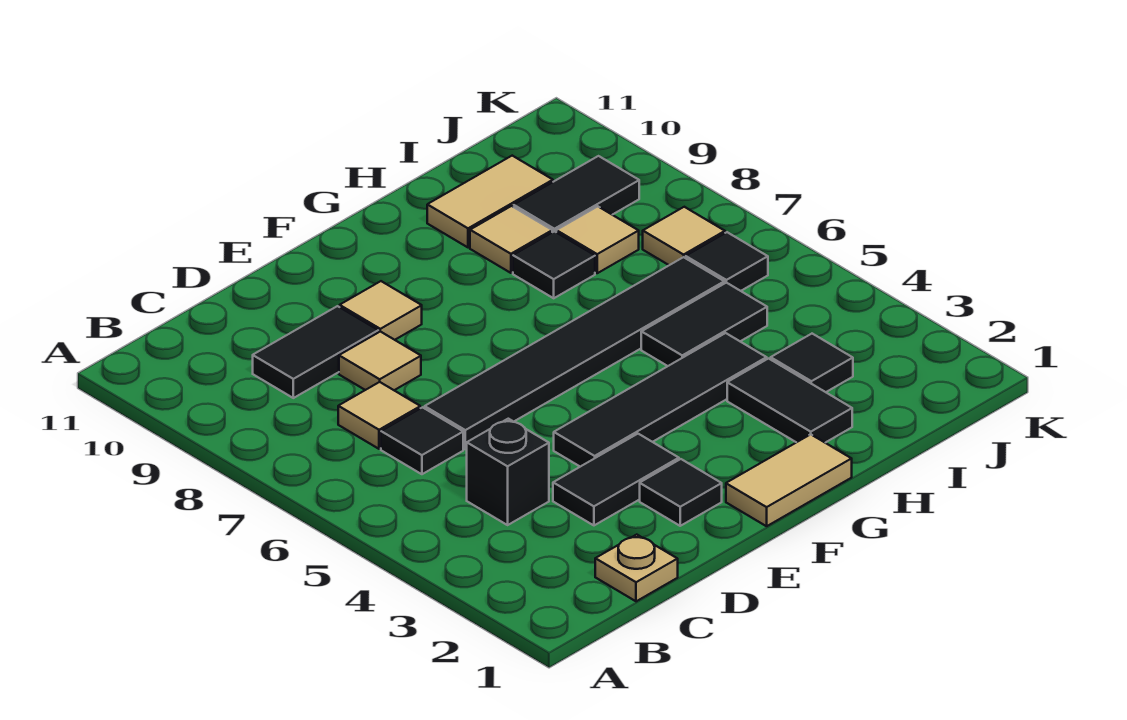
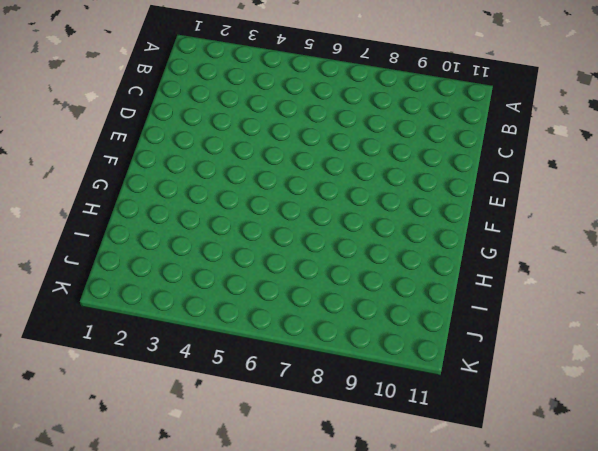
none -> tan plate C1 level 1
none -> black brick C4 level 1
none -> black tile C6 level 1

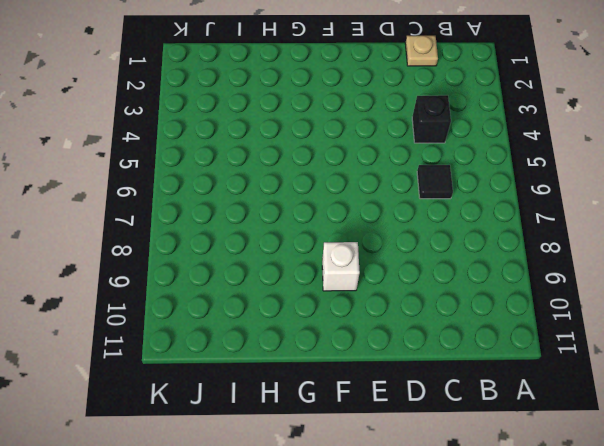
white brick F9 level 1 -> none
none -> tan tile C7 level 1
none -> black tile C9:D9 level 1
none -> black tile D3:E3 level 1

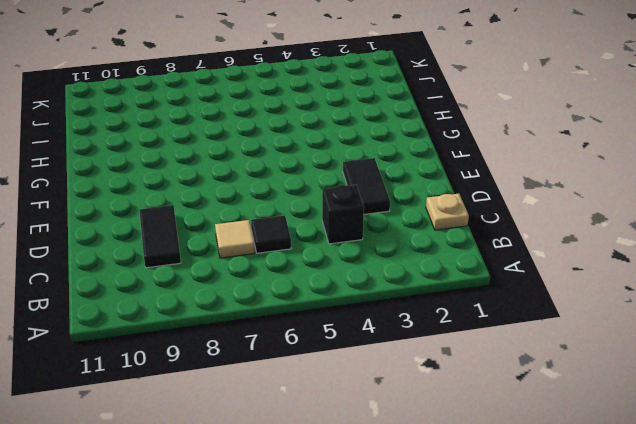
none -> black tile D6:I6 level 1
none -> tan tile D8 level 1
none -> black tile E2 level 1

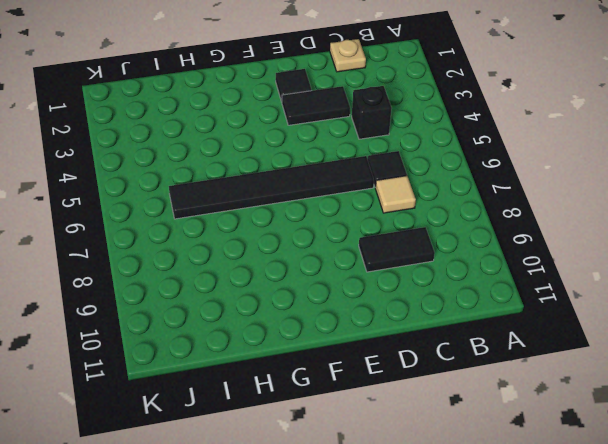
none -> tan tile D8 level 1
none -> black tile E4:H4 level 1
none -> tan tile E9 level 1

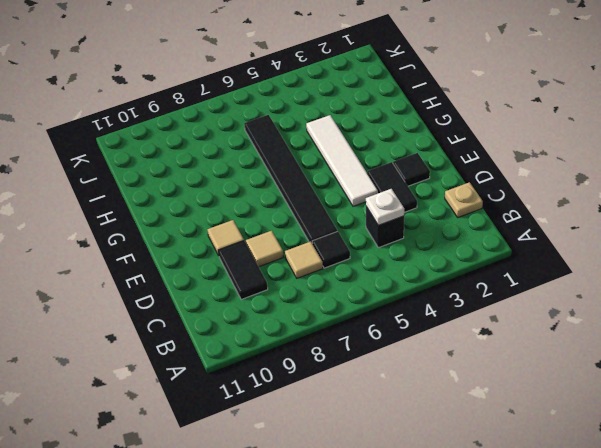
white plate C4 level 2 -> none
white tile E4:H4 level 1 -> black tile E4:H4 level 1
none -> tan tile F1:G1 level 1
none -> black tile H2:H3 level 1
none -> black tile H5:I5 level 1

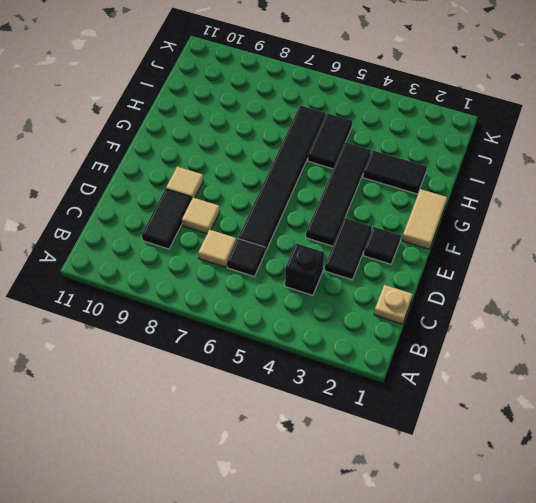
none -> black tile H8 level 1
none -> tan tile H9 level 1
none -> tan tile H10:I10 level 1

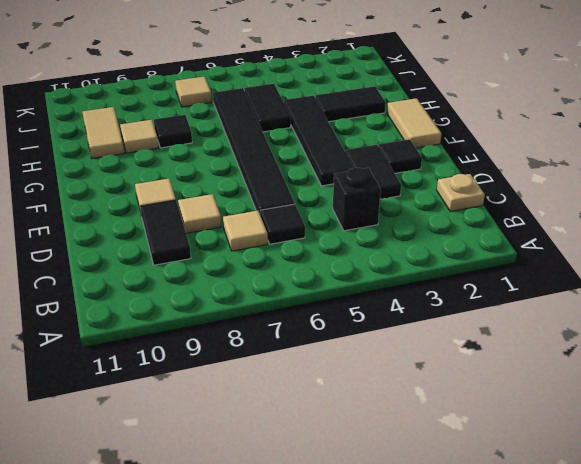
none -> black tile I3 level 1
none -> tan tile I8 level 1
none -> black tile I9:J9 level 1

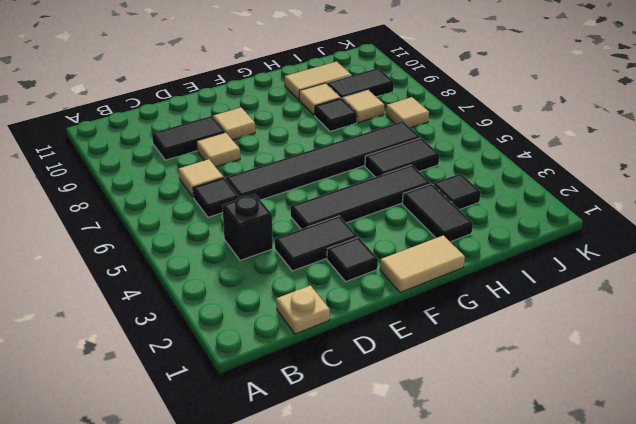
none -> black tile J6 level 1

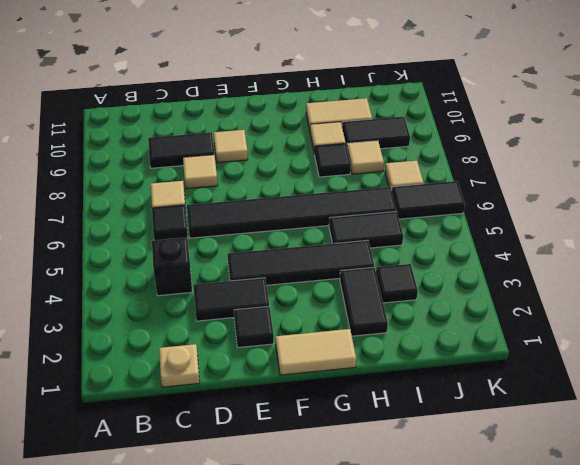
black tile J6:K6 level 1 -> black tile J6 level 1

